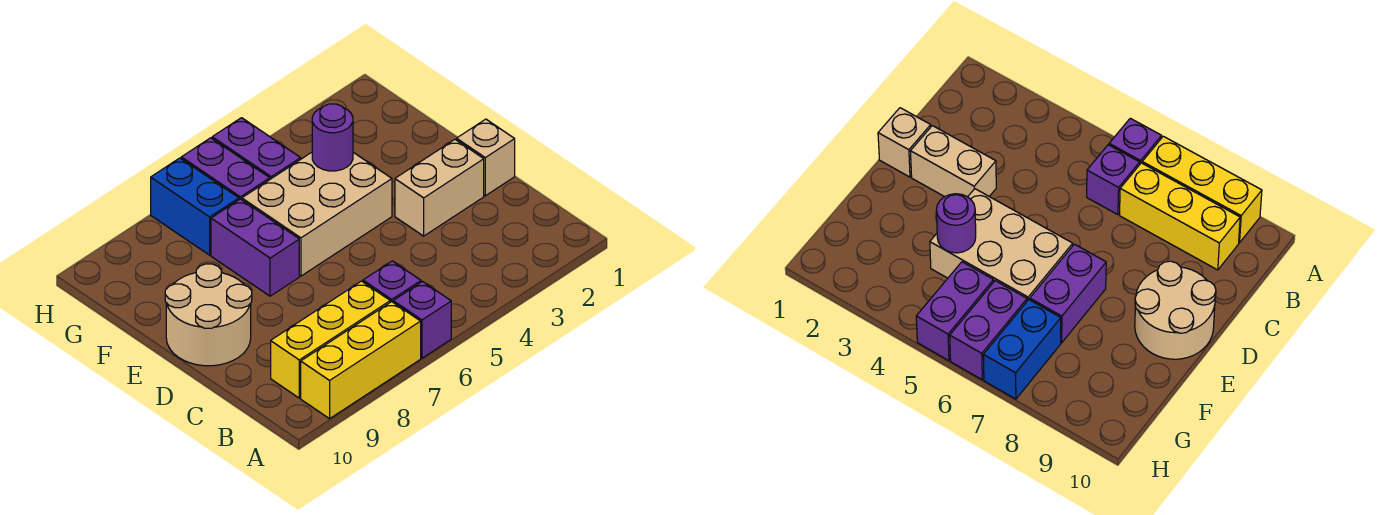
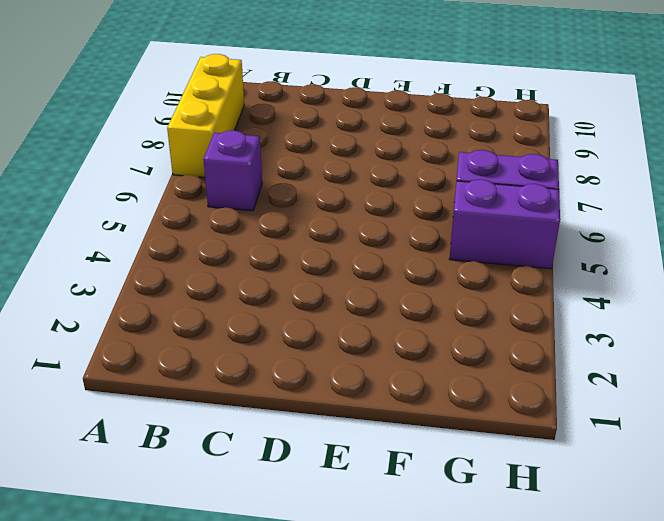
none -> purple brick A6 level 1
none -> yellow brick B7:B9 level 1
none -> tan brick D1 level 1

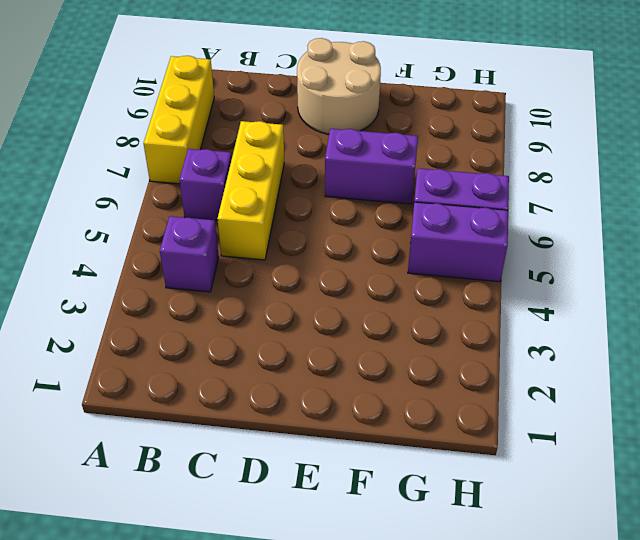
purple brick B4 level 1 -> purple brick A6 level 1
yellow brick C5:C7 level 1 -> yellow brick B7:B9 level 1
none -> tan brick D1 level 1
none -> tan brick D2:D3 level 1
none -> tan brick E4:F6 level 1

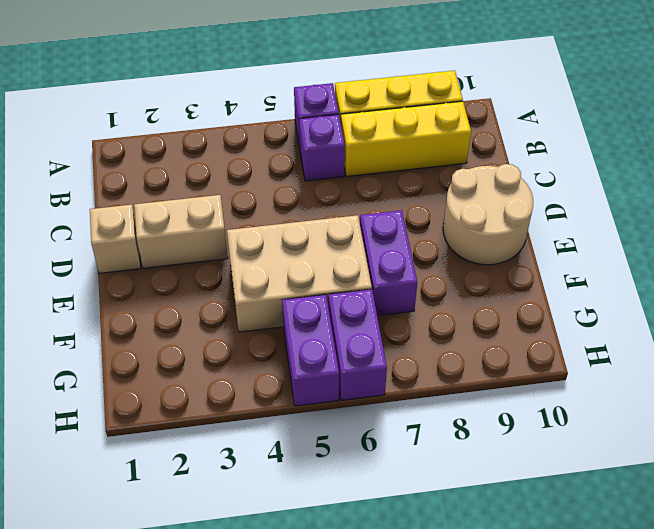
none -> blue brick G7:H7 level 1
none -> purple round brick F4 level 2

